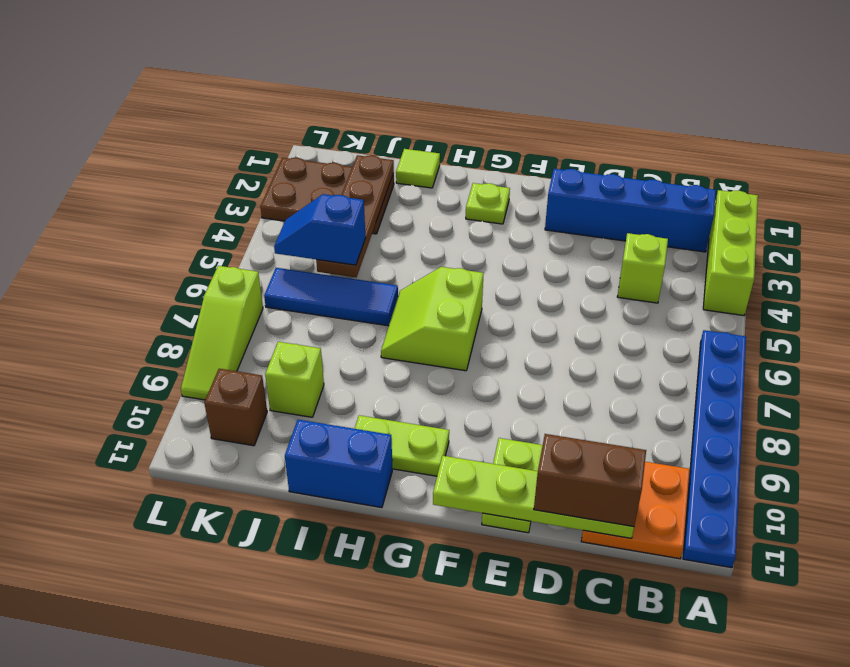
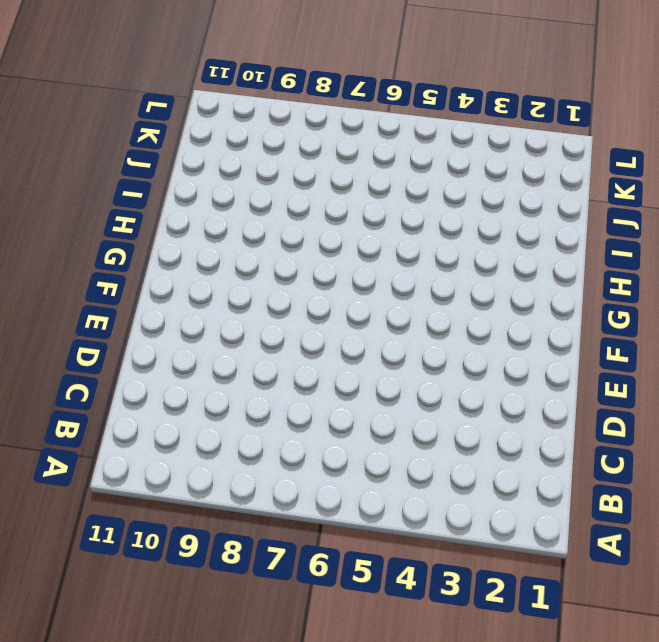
none -> lime brick A2:A4 level 1
none -> blue plate A6:A11 level 1
none -> blue brick B2:E2 level 1

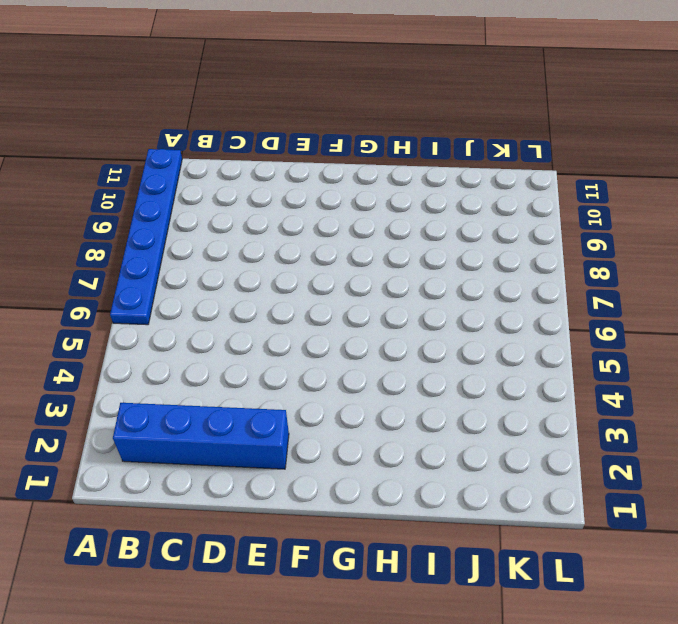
none -> lime brick A2:A4 level 1
none -> orange plate B10:C11 level 1
none -> lime brick C4 level 1

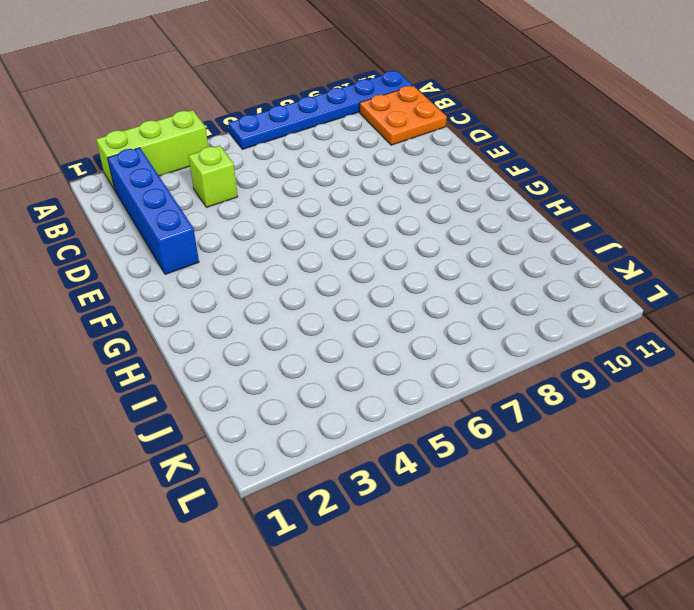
none -> lime plate E10:E11 level 1
none -> lime plate G2 level 1
none -> lime slope G6:H7 level 1 top G

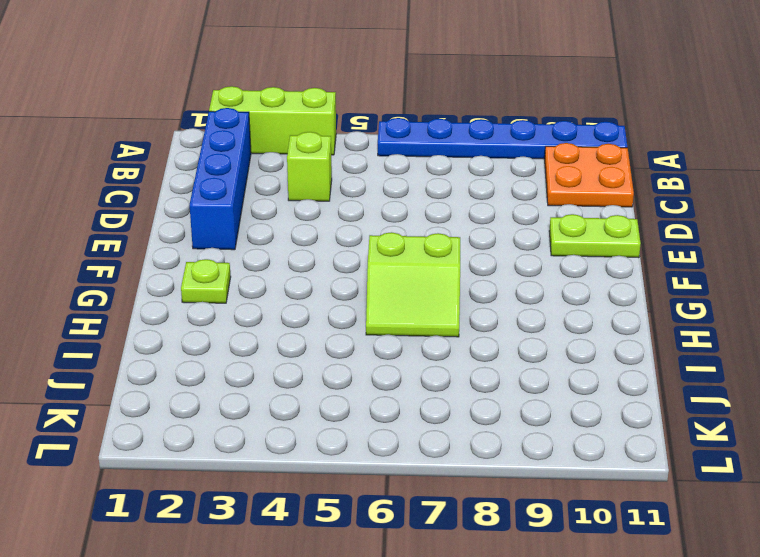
none -> lime plate G10:H10 level 1
none -> blue brick H11:I11 level 1
none -> lime tile I1 level 1

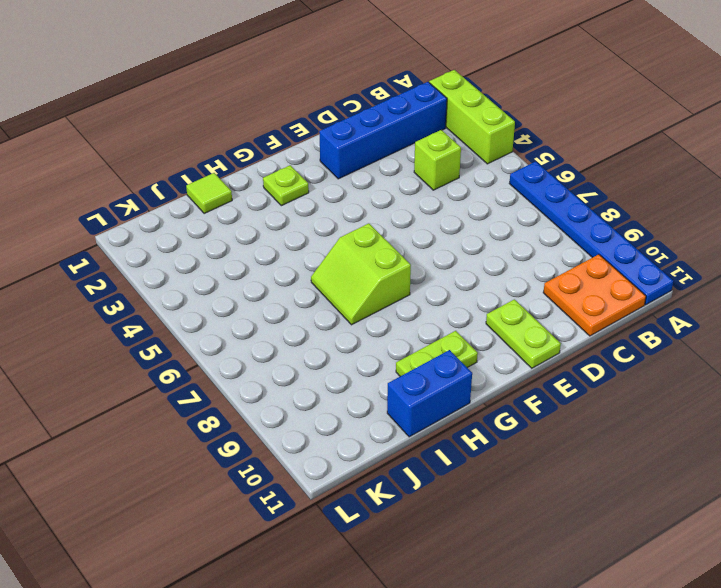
none -> blue tile I6:K6 level 1
none -> brown plate J2:L3 level 1
none -> lime brick J9 level 1

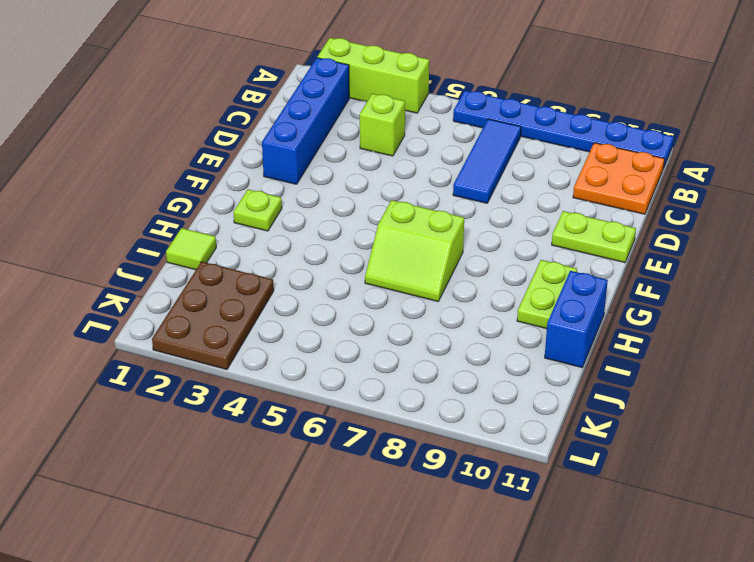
blue tile B7:D7 level 1 -> blue tile I6:K6 level 1
none -> lime brick J9 level 1
none -> brown brick K10 level 1
none -> lime slope L7:L9 level 1 top 7

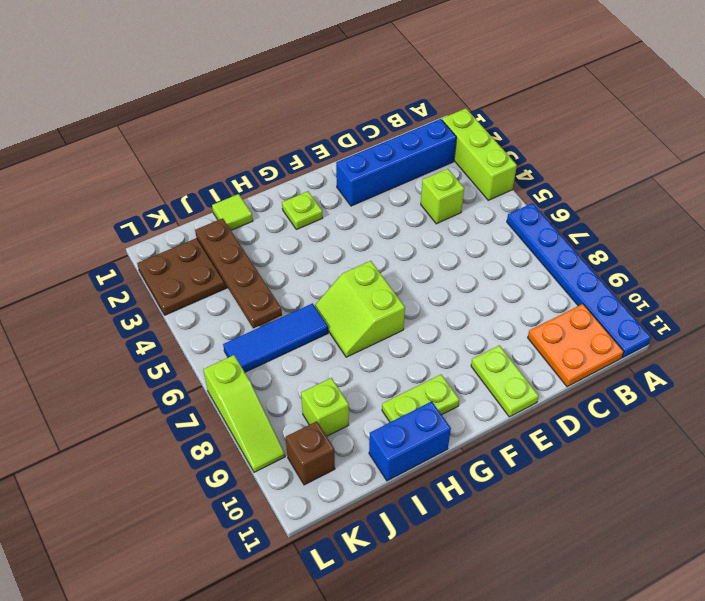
none -> lime plate C11:F11 level 2
none -> brown brick C11:D11 level 3
none -> blue slope J5:K5 level 3 top J

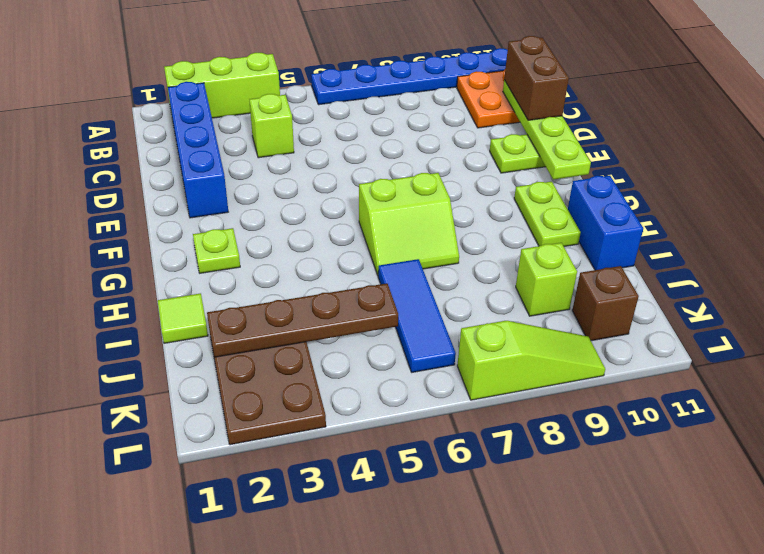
none -> blue slope J5:K5 level 3 top J

